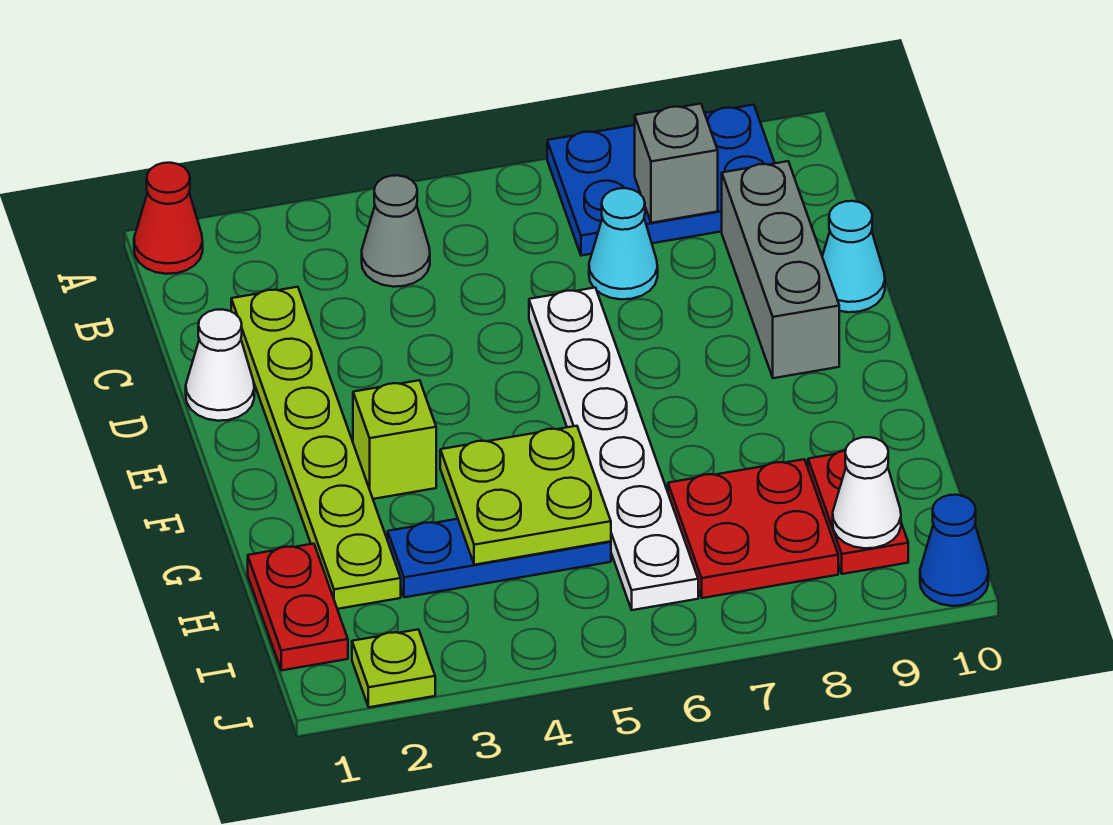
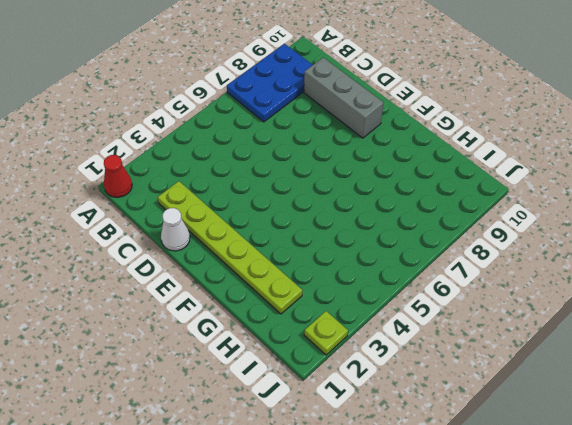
none -> grey cone B4 level 1
none -> cyan cone C7 level 1
none -> white plate D6:I6 level 1

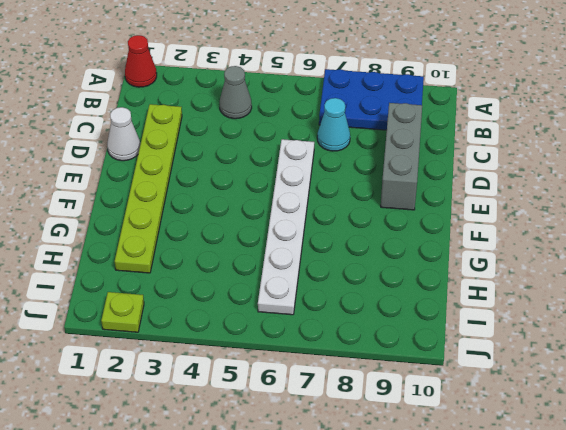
none -> cyan cone D10 level 1
none -> lime brick F3 level 1
none -> red plate H1:I1 level 1

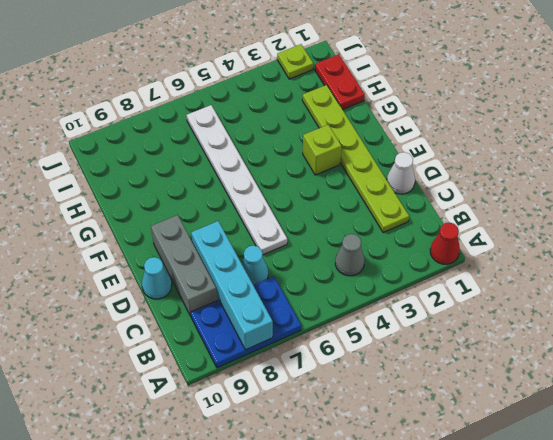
cyan brick A8:D8 level 2 -> grey brick B8 level 2
none -> blue plate H3:H5 level 1
none -> red plate H7:I8 level 1
none -> red plate H9:I9 level 1

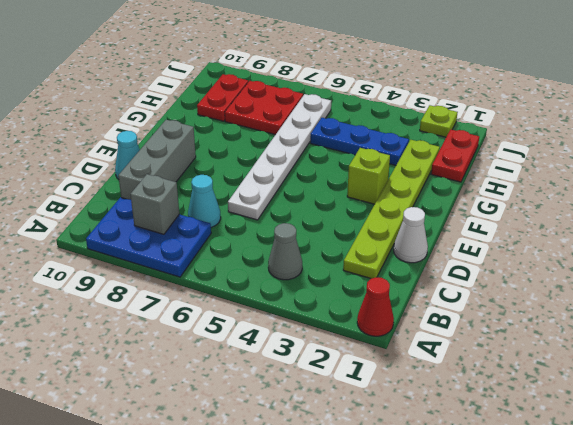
none -> blue cone J10 level 1
none -> lime plate G4:H5 level 2
none -> white cone I9 level 2

